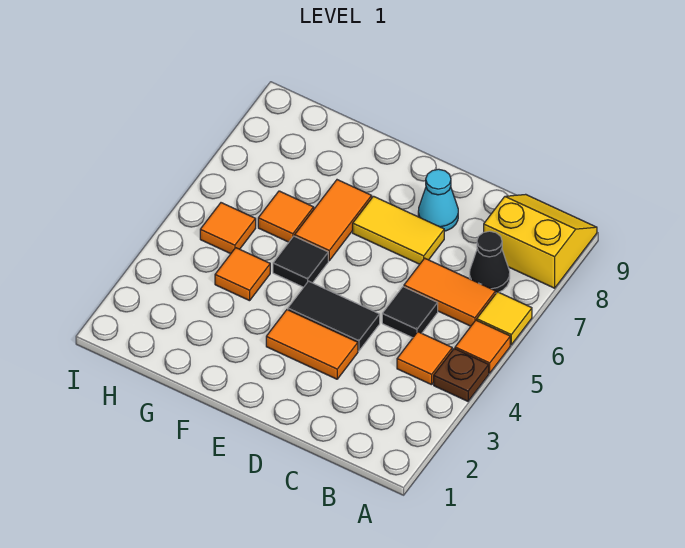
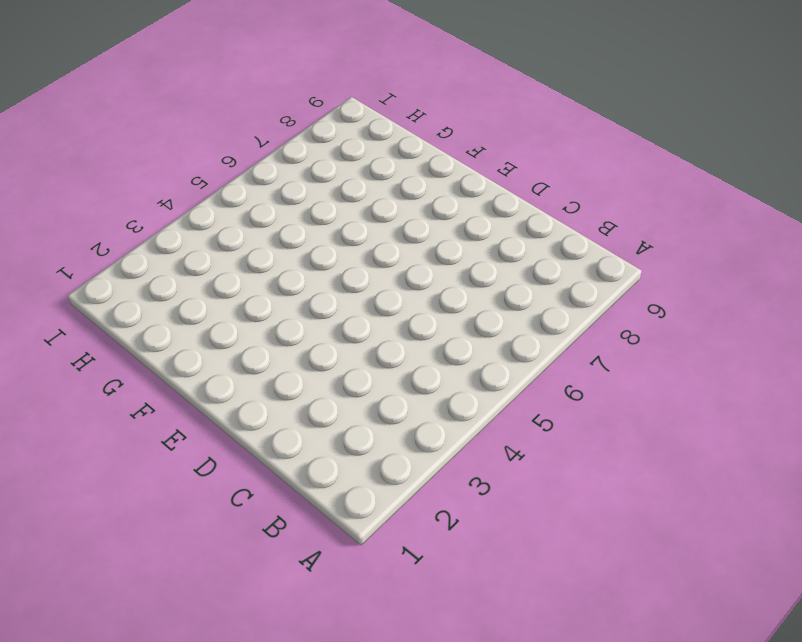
none -> brown plate A4 level 1
none -> orange tile A5 level 1
none -> yellow tile A6 level 1

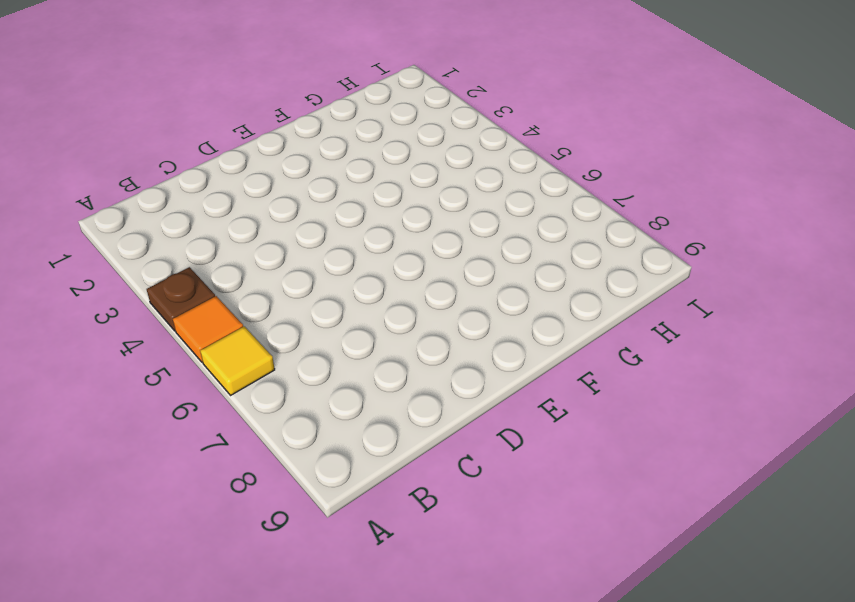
none -> yellow slope A8:B9 level 1 top 8
none -> orange tile B4 level 1
none -> orange tile B6:C6 level 1

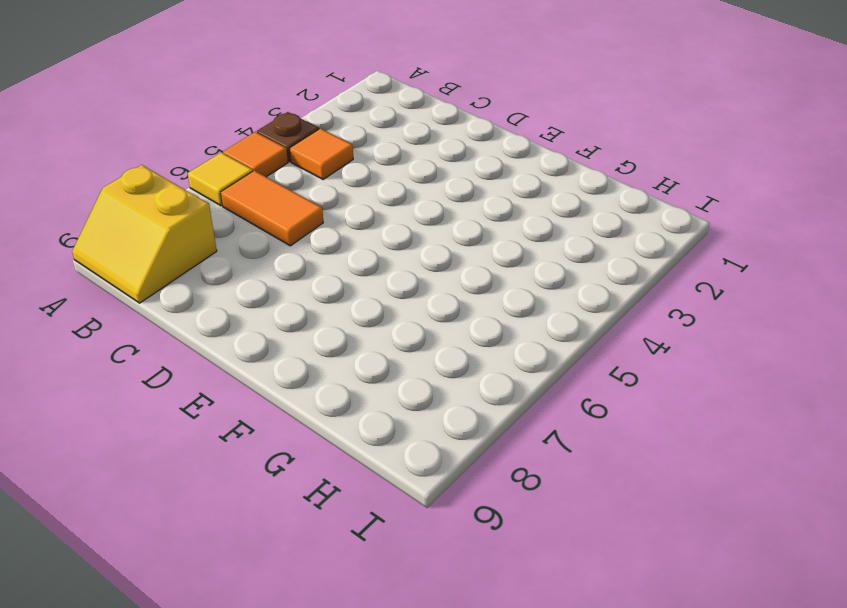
none -> black cone B7 level 1
none -> black tile C5 level 1
none -> orange tile D3:E3 level 1

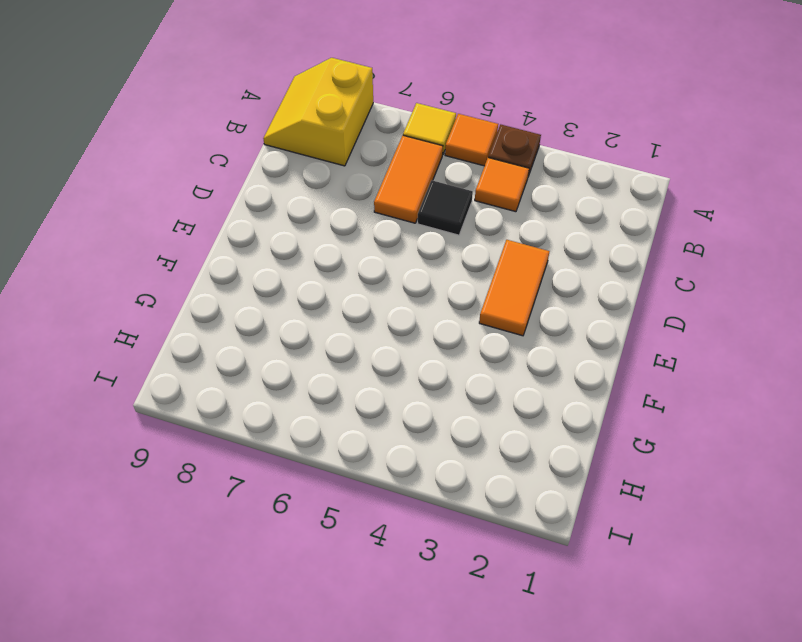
none -> black cone B7 level 1
none -> black tile D4:E4 level 1
none -> yellow tile D7:E7 level 1

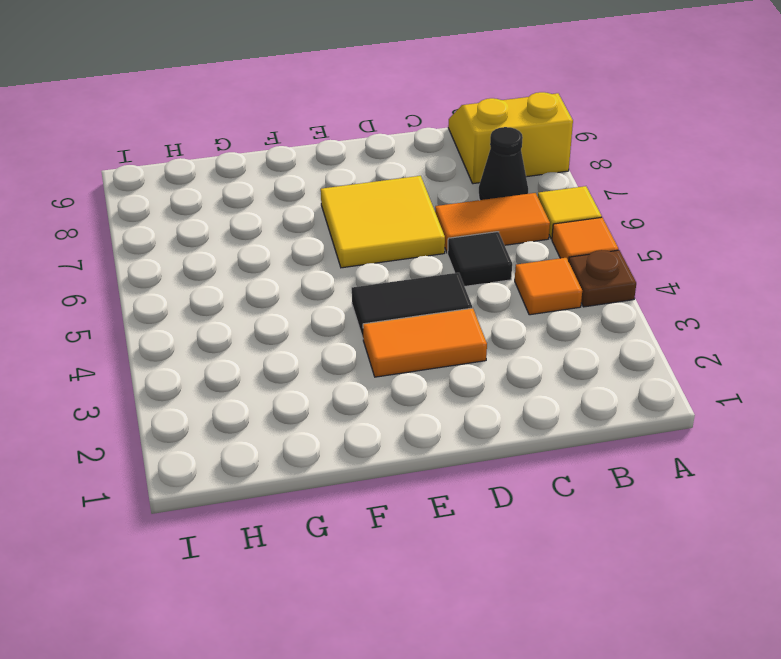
yellow tile D6:E7 level 1 -> yellow tile D7:E7 level 1
none -> cyan cone D8 level 1
none -> black tile F5 level 1
none -> orange tile F6:F7 level 1

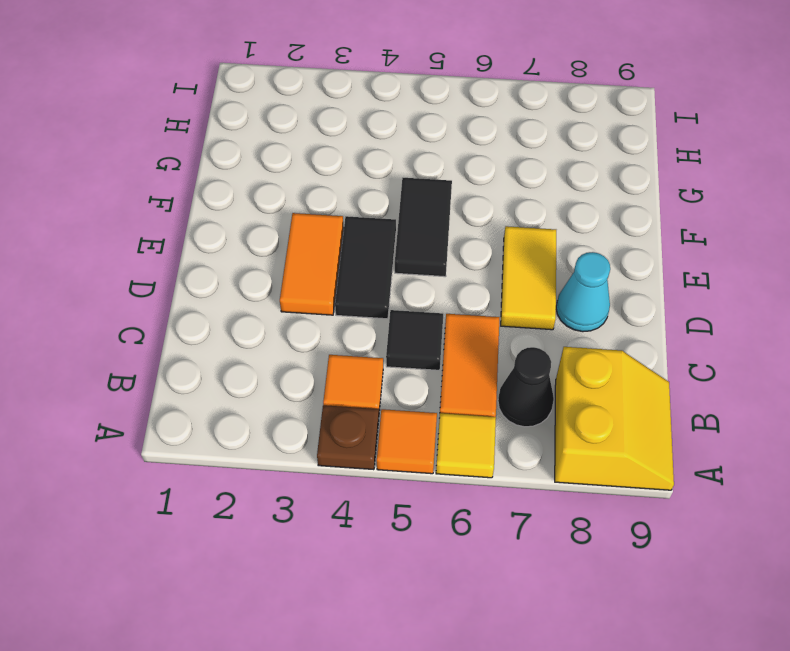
black tile E5:F5 level 1 -> black tile F5 level 1
none -> orange tile F6:F7 level 1
none -> orange tile G4 level 1
none -> orange tile G6 level 1

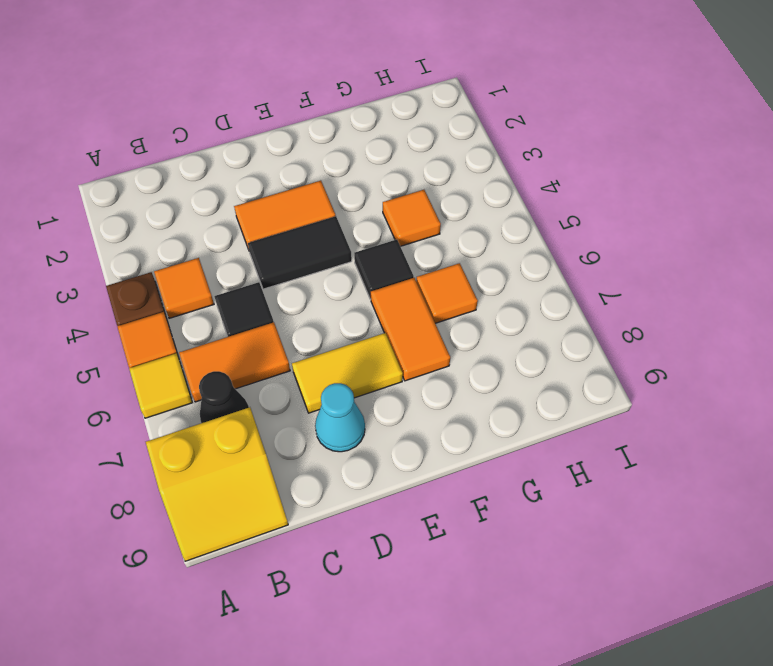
none -> orange tile H5 level 1

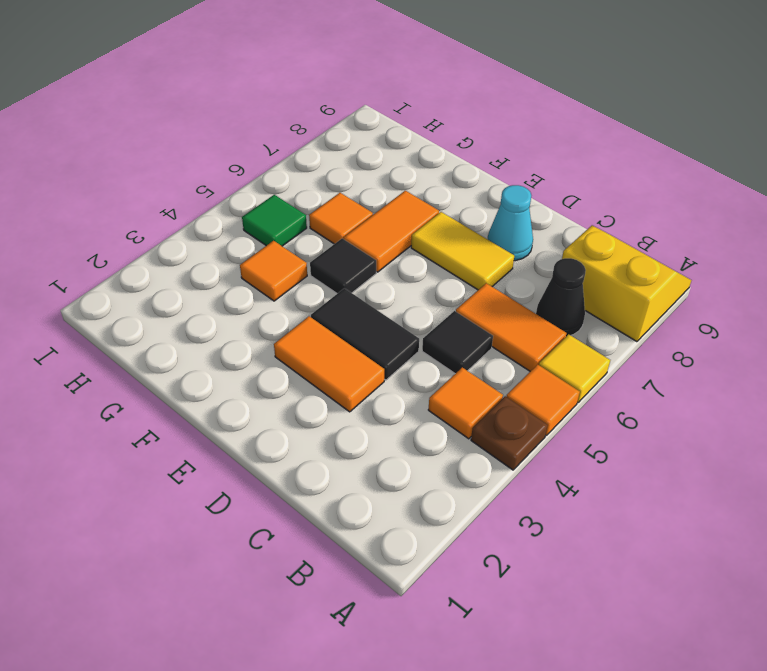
green tile H5 level 1 -> orange tile H5 level 1

